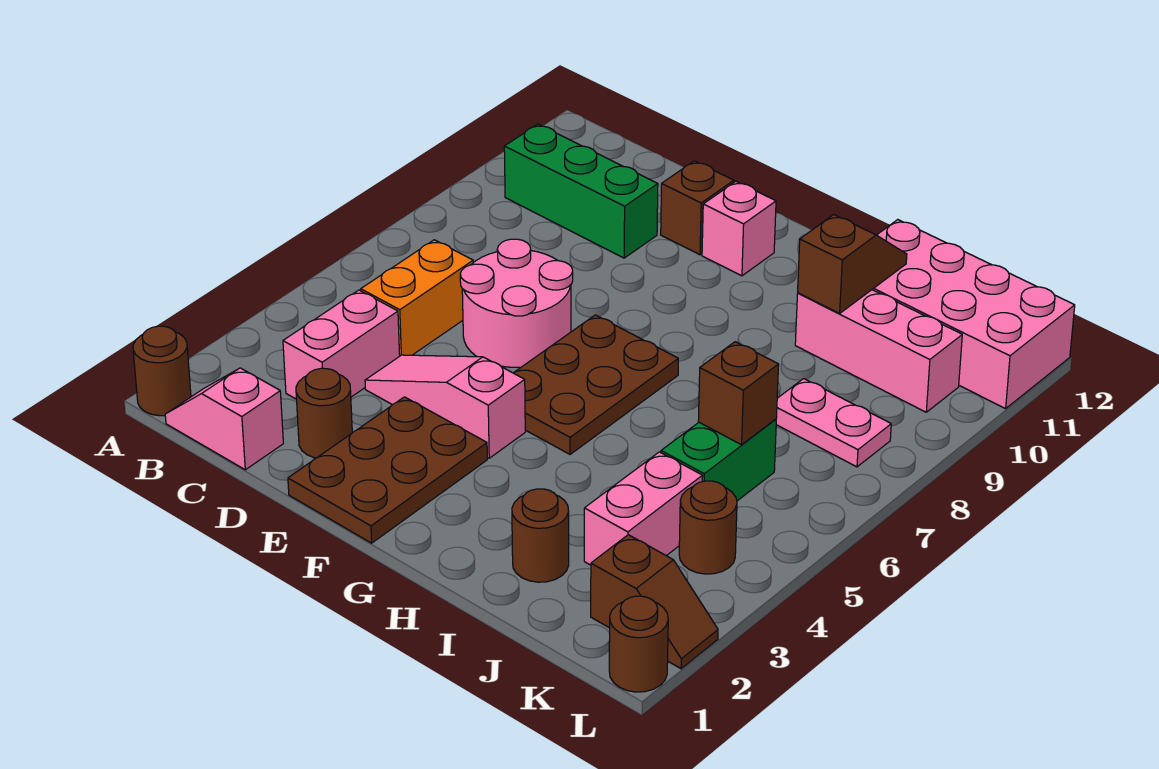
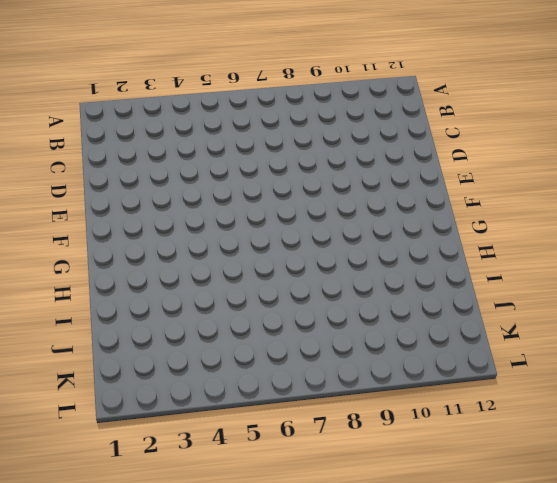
none -> brown round brick A1 level 1
none -> pink slope B1:C1 level 1 top C
none -> green brick B10:D10 level 1

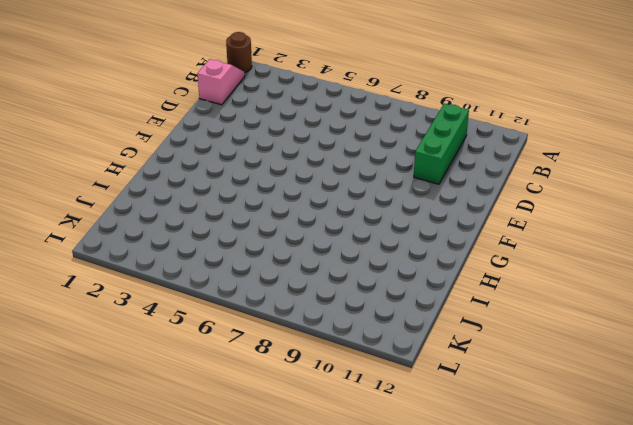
none -> pink brick C3:C4 level 1
none -> orange brick C5:C6 level 1
none -> brown round brick D2 level 1

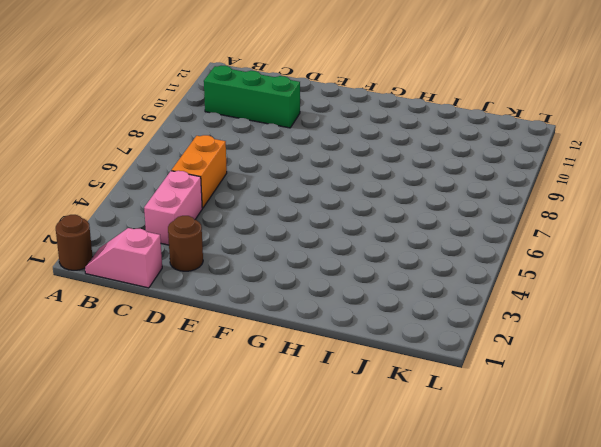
none -> pink slope D4:F4 level 1 top F
none -> pink round brick D6:E7 level 1
none -> brown plate E1:F3 level 1

